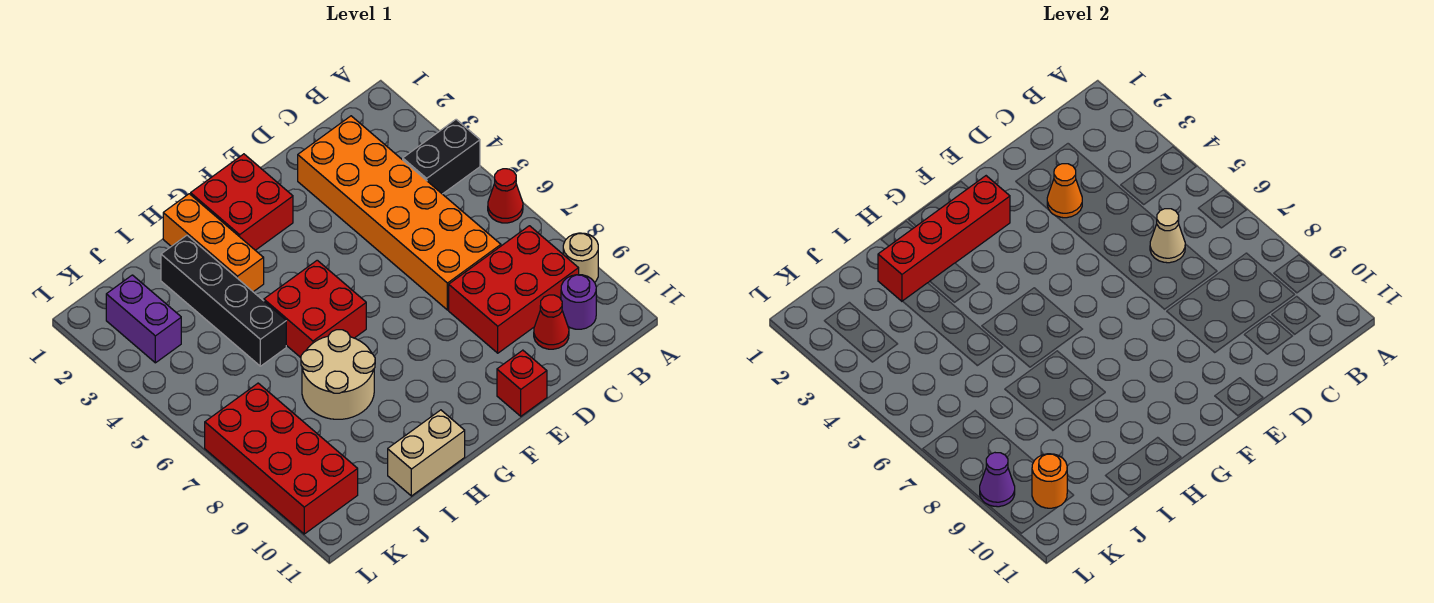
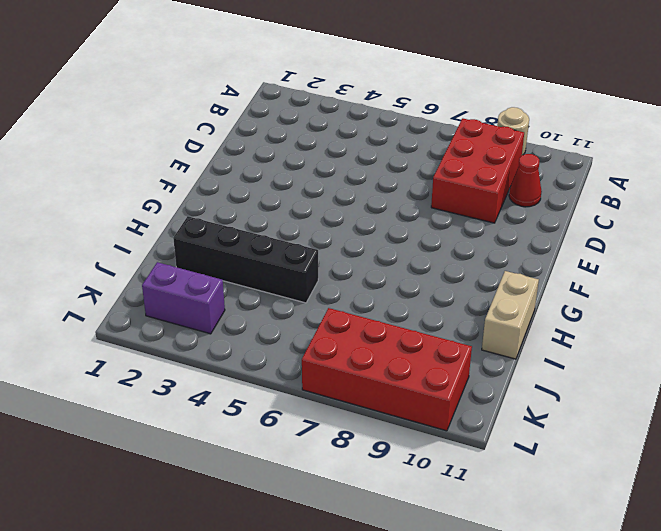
none -> black brick A4:B4 level 1
none -> red cone A6 level 1
none -> purple round brick B10 level 1

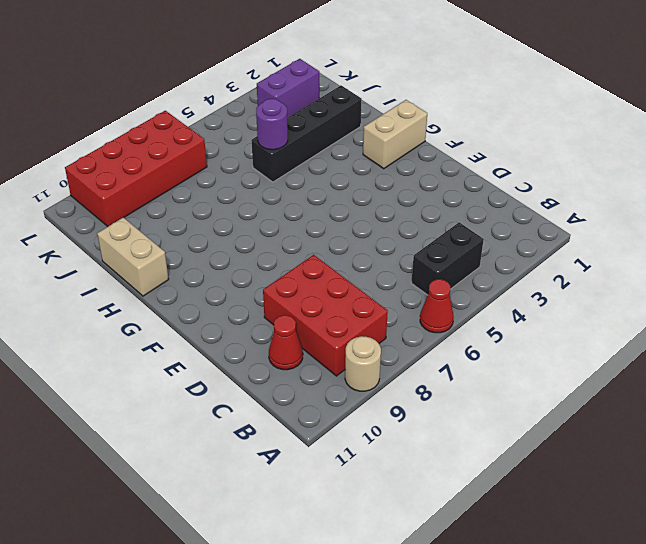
black brick B4:B5 level 1 -> black brick A4:B4 level 1
tan brick G1:G2 level 1 -> red brick F1:G2 level 1
purple round brick I5 level 2 -> purple round brick B10 level 1
none -> orange brick C2:D7 level 1
none -> red brick E11 level 1
none -> red brick G5:H6 level 1

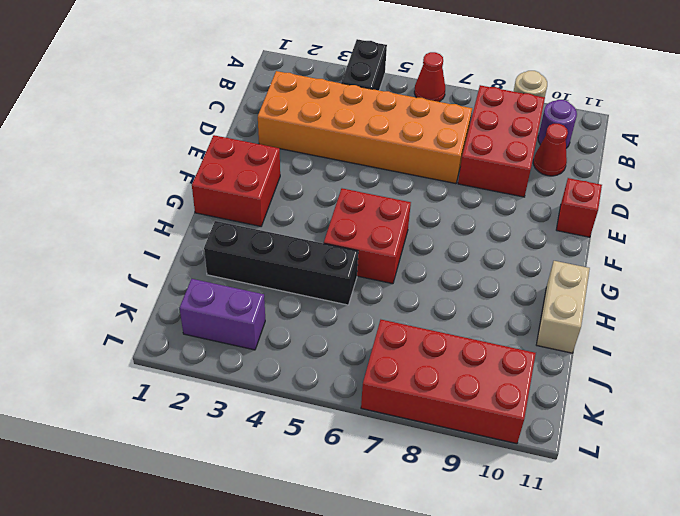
none -> orange brick H1:H3 level 1
none -> tan round brick H7:I8 level 1
none -> tan cone C6 level 2

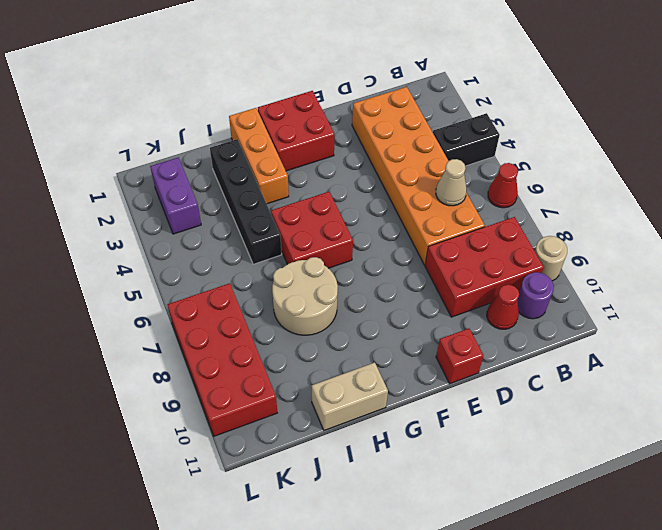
none -> orange cone D3 level 2
none -> red brick F2:I2 level 2
none -> orange round brick K10 level 2

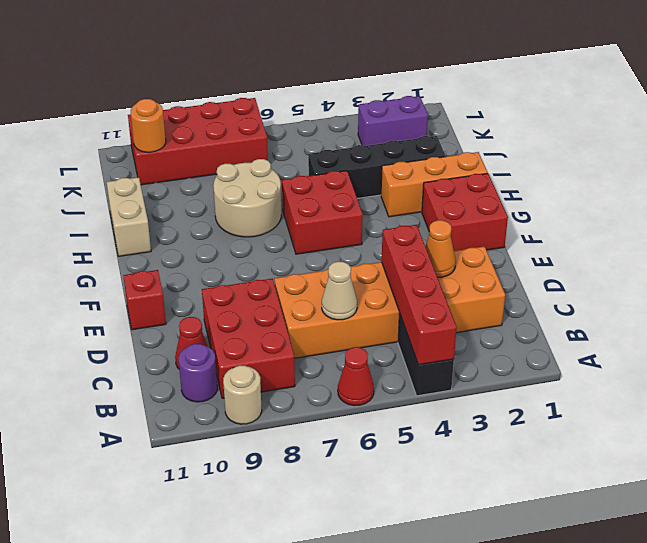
red brick A4:D4 level 2 -> red brick F2:I2 level 2
none -> purple cone L9 level 2

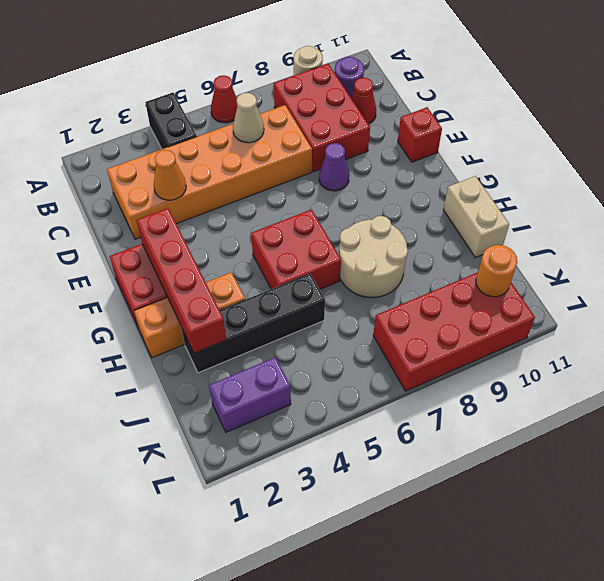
purple cone E8 level 1 -> purple cone L9 level 2

